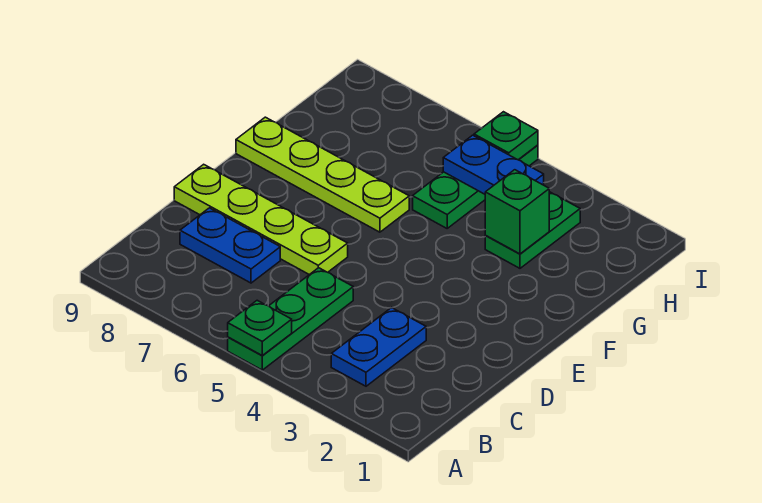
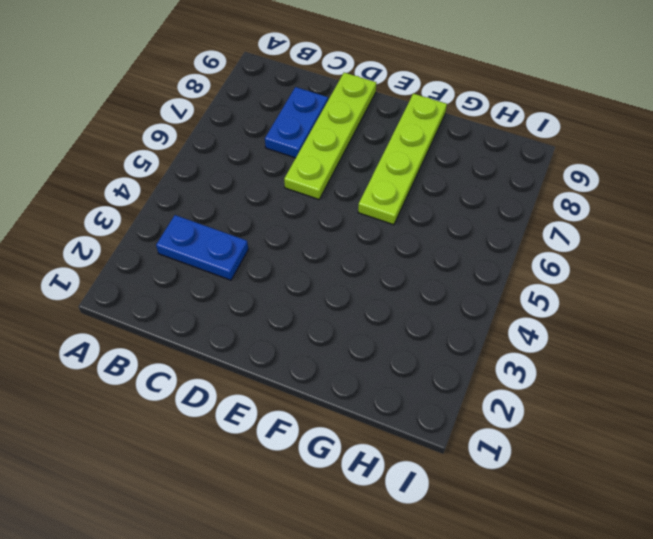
none -> green plate A5:C5 level 1
none -> green plate G3:H3 level 1

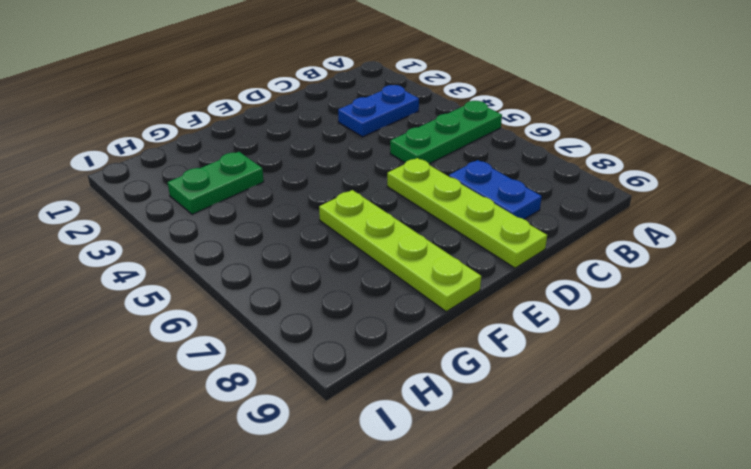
none -> green plate G5:I5 level 1
none -> green plate A5 level 2

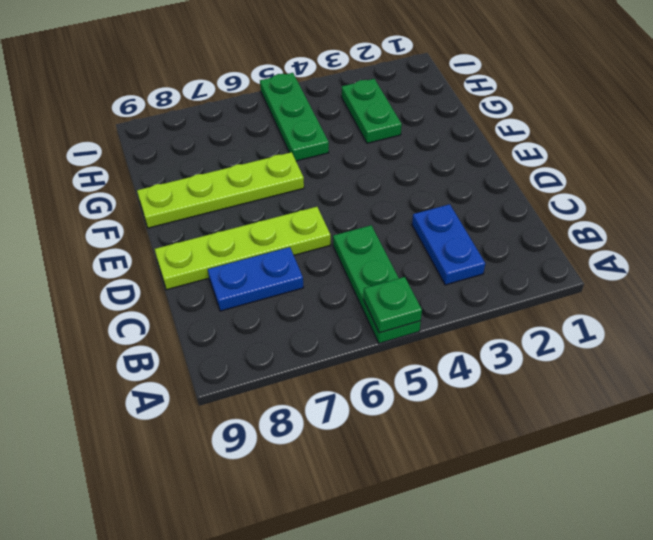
none -> green brick G3 level 2
none -> blue plate H4:H5 level 2

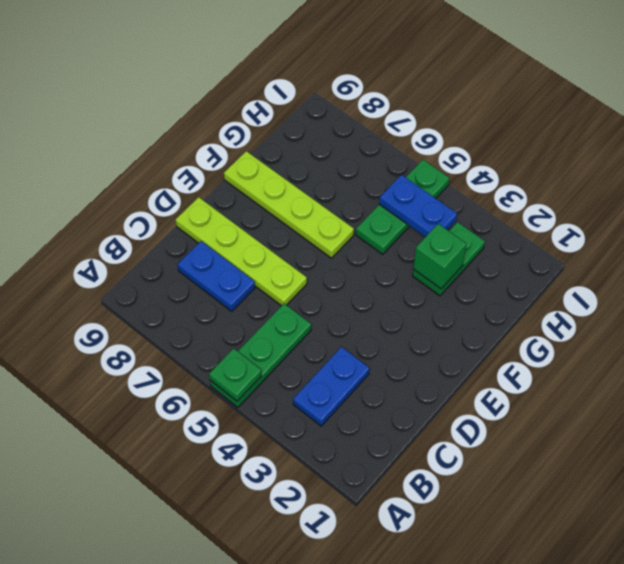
none -> green plate I5 level 2

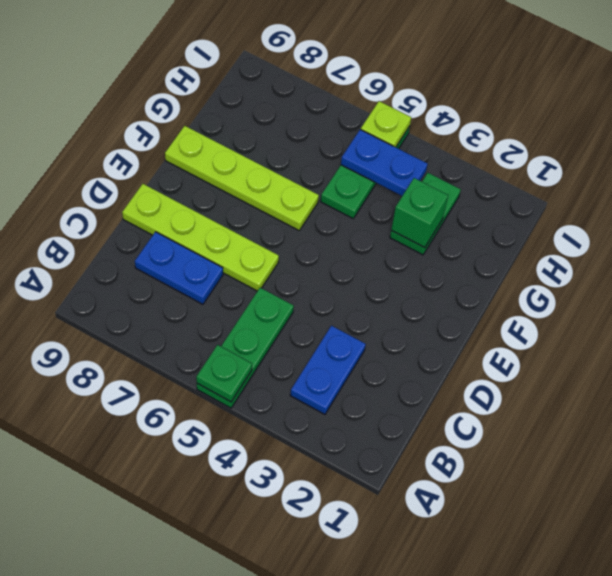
lime plate I5 level 2 -> green plate I5 level 2

